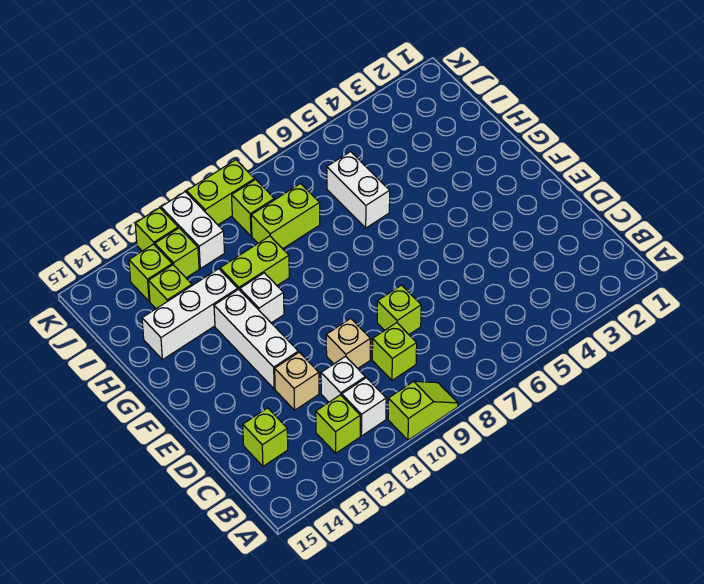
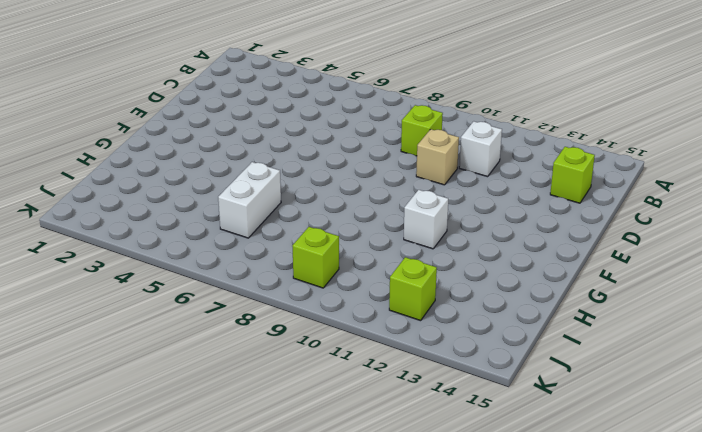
none -> lime slope A9:A10 level 1 top 10
none -> white brick B11 level 1
none -> lime brick B12 level 1

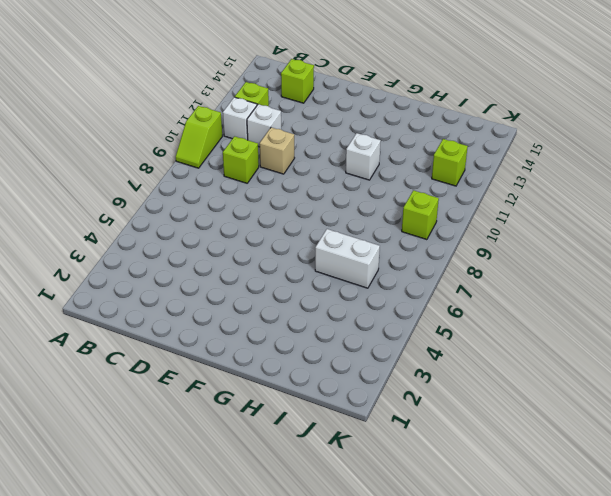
none -> lime brick D8 level 1
none -> tan brick D12 level 1
none -> white brick E12:G12 level 1

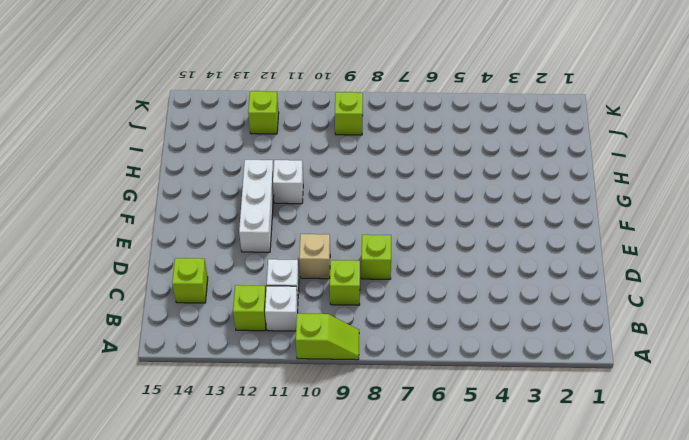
none -> tan brick D12 level 1
none -> white brick H6:I6 level 1
none -> lime brick H10:H11 level 1

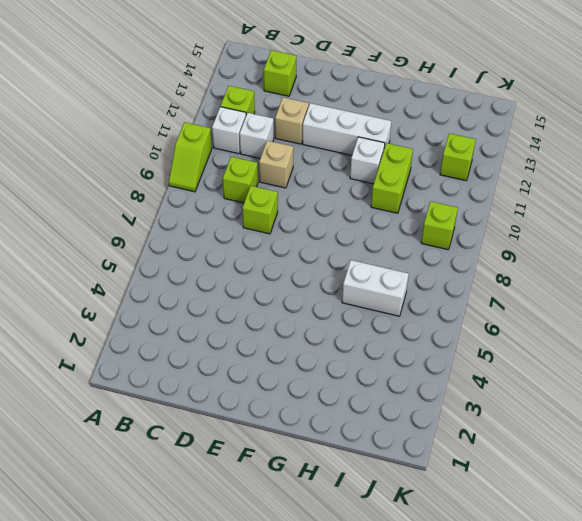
none -> white brick H12:H14 level 1
none -> lime brick I8:I9 level 1
none -> lime brick I13 level 1

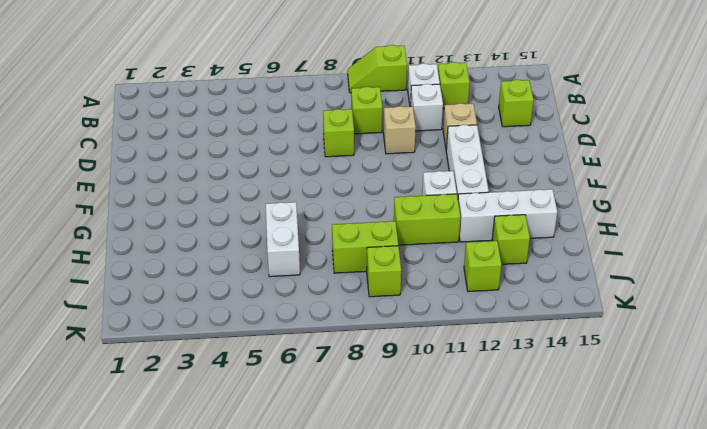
none -> white brick J11:K11 level 1
none -> lime brick J13 level 1
none -> lime brick K9:K10 level 1

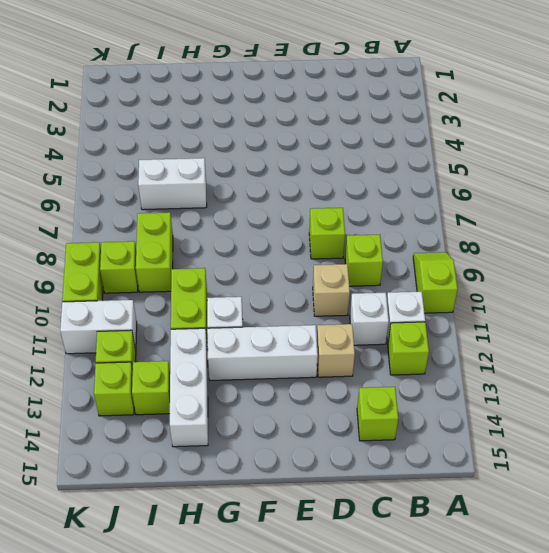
none -> lime brick K12 level 1

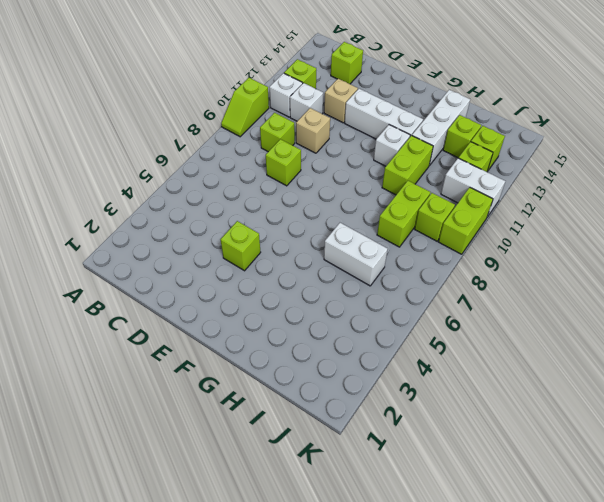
lime brick E4 level 1 -> lime brick K12 level 1

